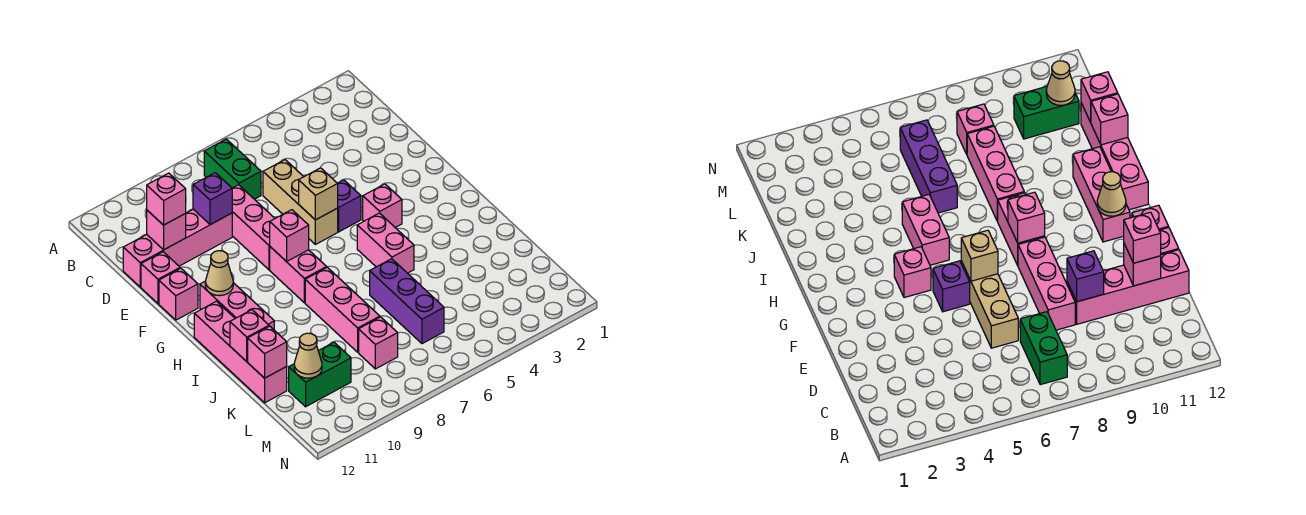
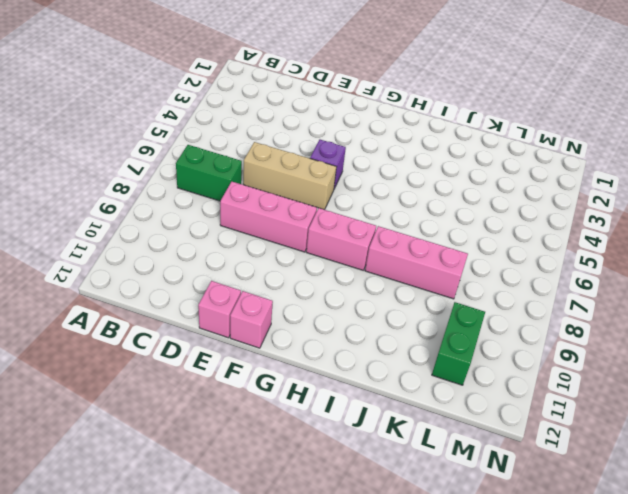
none -> pink brick D9:D12 level 1
none -> pink brick G4 level 1
none -> pink brick G11:I11 level 1

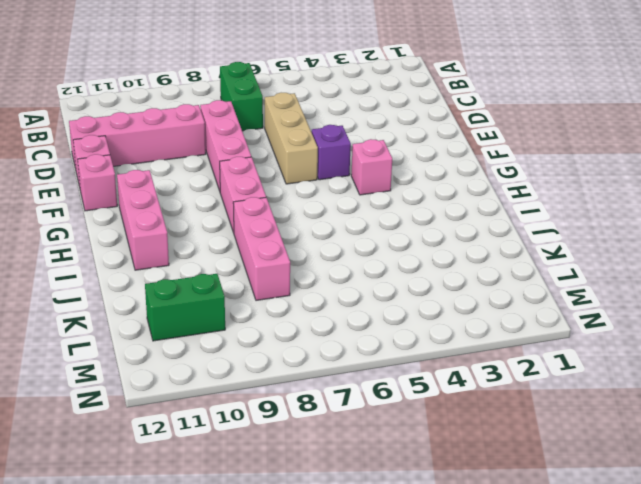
none -> pink brick H5:I5 level 1
none -> pink brick H12:K12 level 1
none -> purple brick J6:L6 level 1

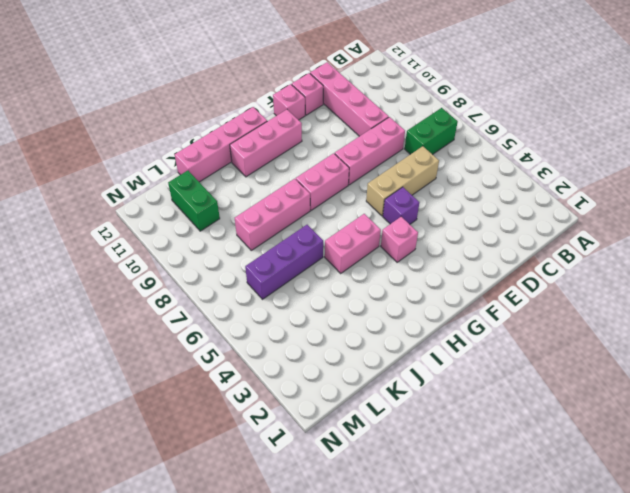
none -> pink brick L8 level 1
none -> purple brick D9 level 2
none -> pink brick D11 level 2

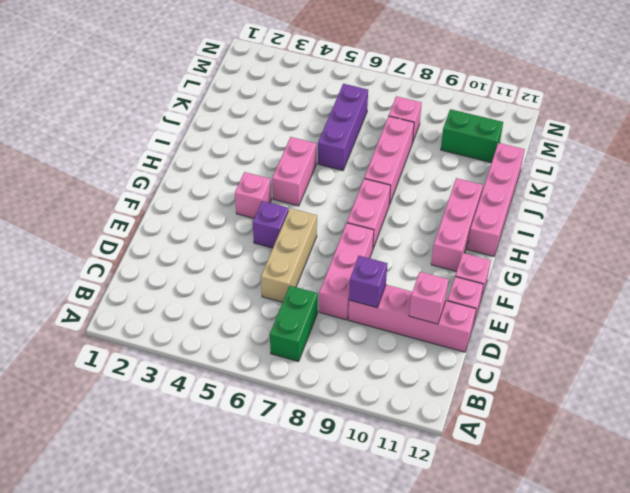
none -> tan brick F6 level 2
none -> pink brick G8 level 2
none -> tan cone G11 level 2

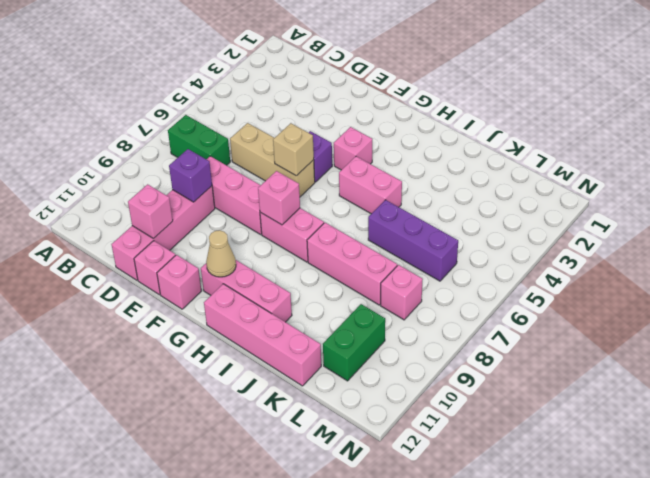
none -> pink brick J12 level 2
none -> pink brick K12 level 2
none -> tan cone L11 level 2

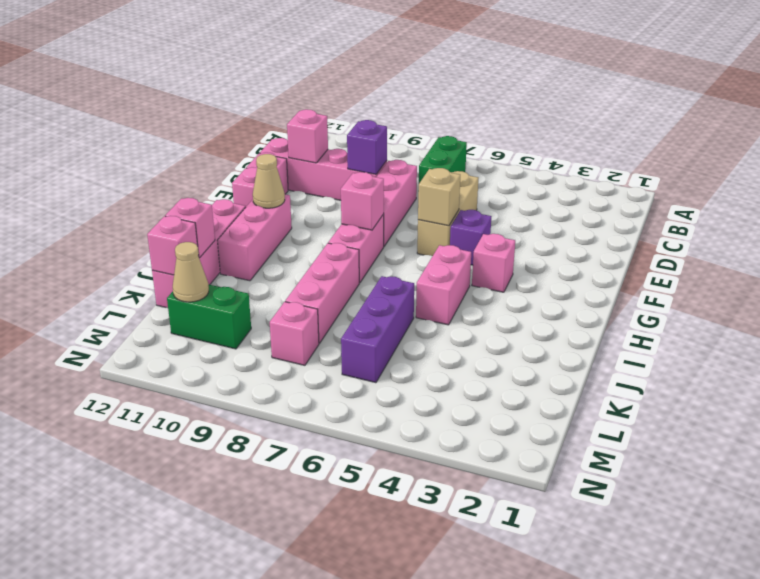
none -> pink brick D11 level 3

